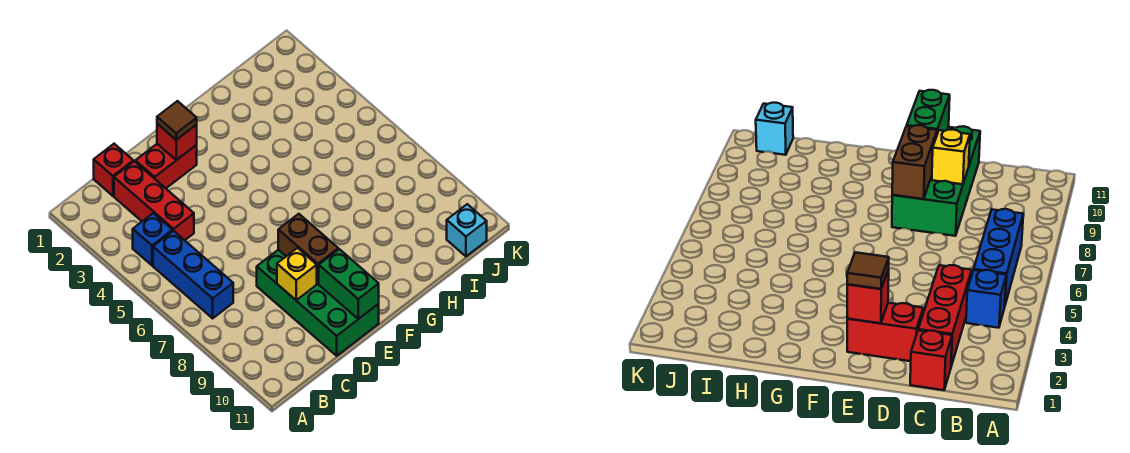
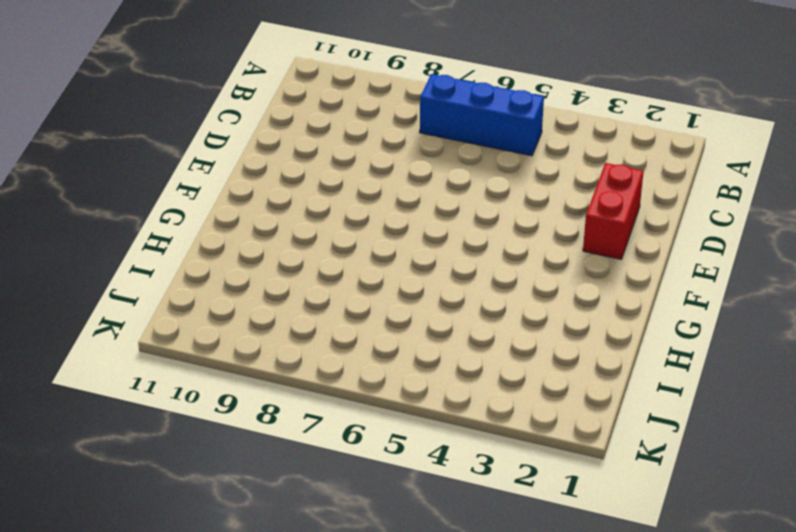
none -> blue brick B4 level 1
none -> red brick C1 level 1
none -> red brick C2:C4 level 1

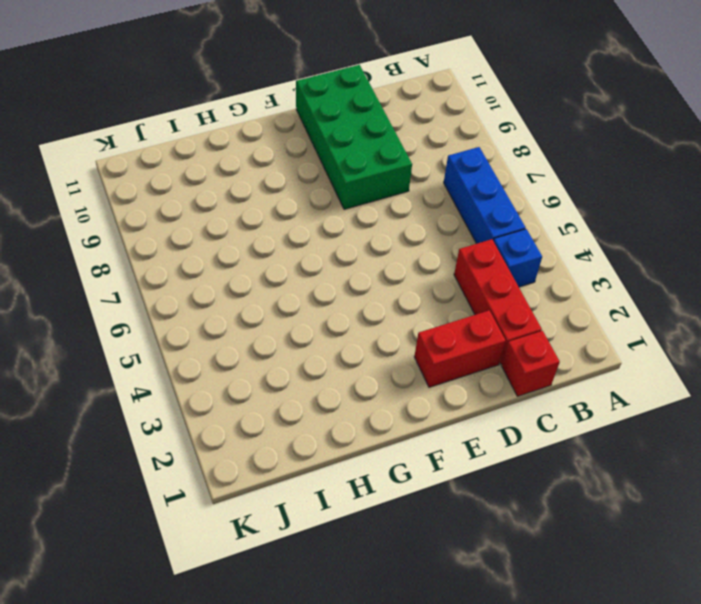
none -> cyan brick J11 level 1
none -> yellow brick D9 level 2
none -> red brick E2 level 2

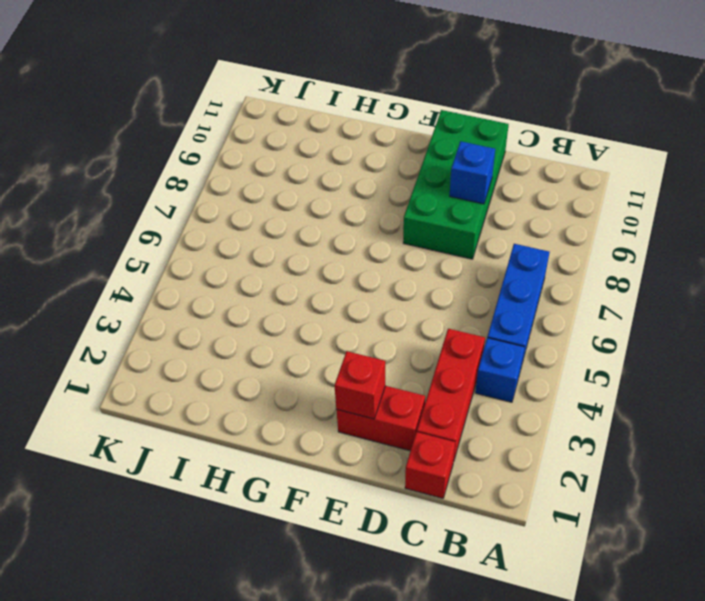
blue brick D9 level 2 -> yellow brick D9 level 2
none -> cyan brick J11 level 1
none -> brown brick E8:E9 level 2
none -> green brick E10:E11 level 2

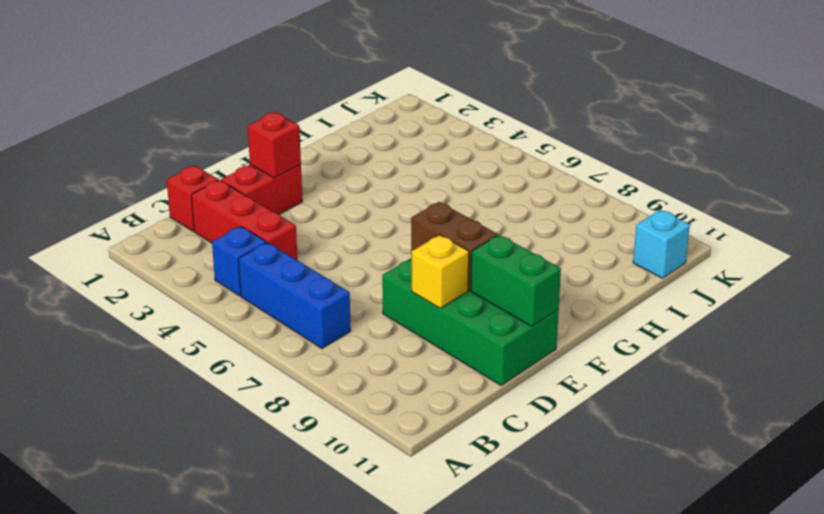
none -> brown tile E2 level 3

